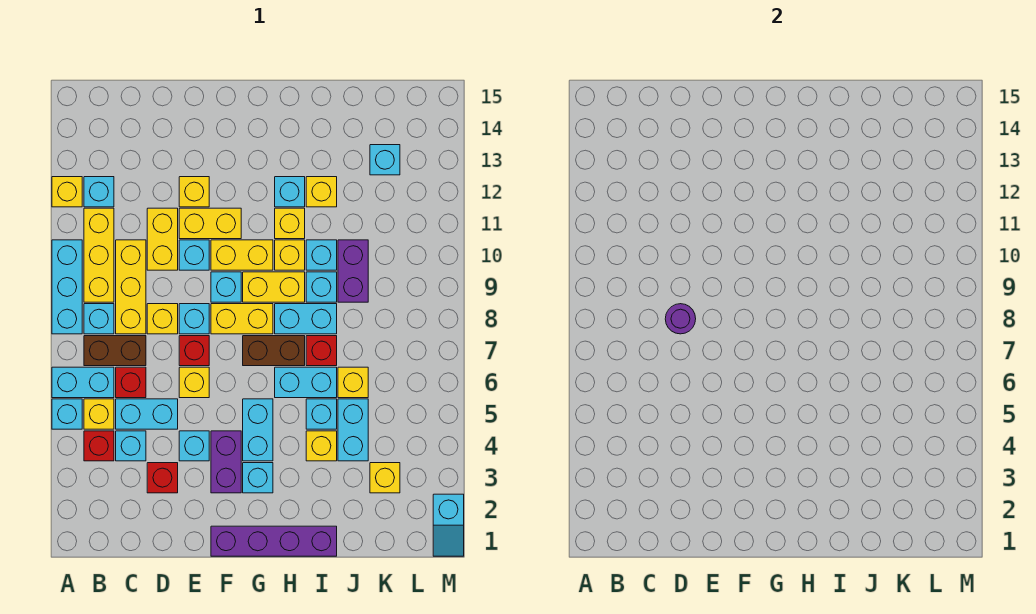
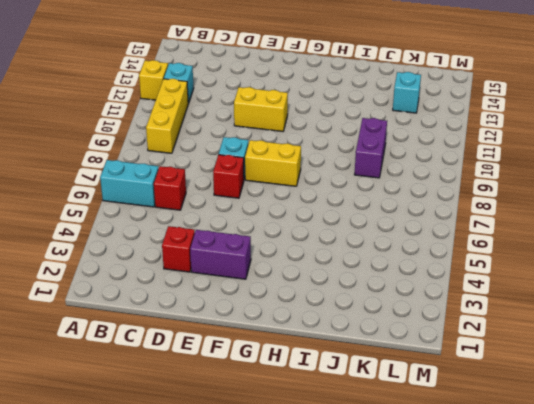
purple brick E3:F3 level 1 -> purple brick F3:F4 level 1
none -> cyan brick A5 level 1
none -> cyan brick A8:A10 level 1
none -> red brick B4 level 1
none -> yellow brick B5 level 1

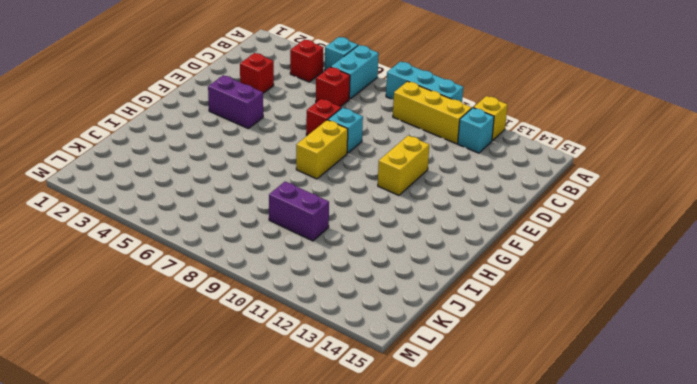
none -> yellow brick B5 level 1
none -> brown brick B7:C7 level 1
none -> cyan brick B8 level 1
none -> cyan brick C4 level 1

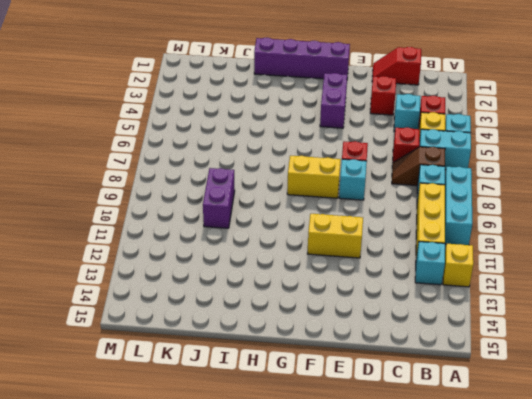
brown slope B7:C7 level 1 top B -> brown brick B7:C7 level 1
red slope C1:D1 level 1 top C -> none
none -> cyan brick C5:D5 level 1
none -> yellow brick C8:C10 level 1
none -> yellow brick D8 level 1
none -> yellow brick D10:D11 level 1

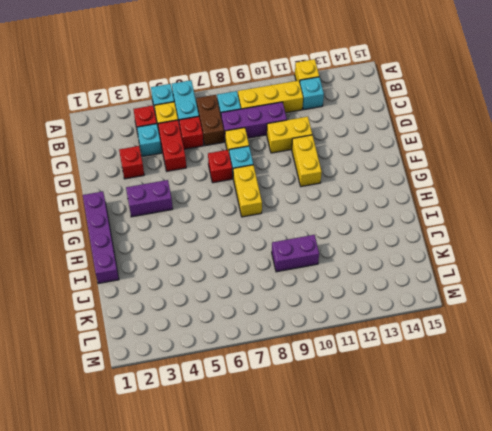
red brick C5:D5 level 1 -> cyan brick C5:D5 level 1
purple brick C8:C10 level 1 -> yellow brick C8:C10 level 1
none -> cyan brick A8:A10 level 1
none -> cyan brick E4 level 1
none -> yellow brick E6 level 1
none -> cyan brick E10 level 1

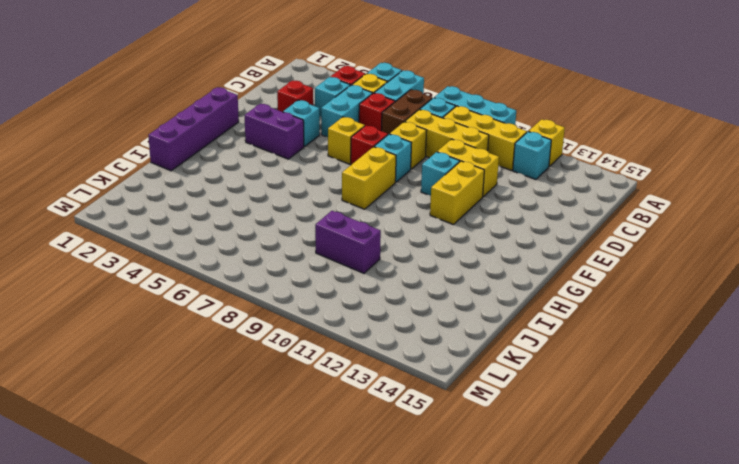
none -> yellow brick E12 level 1
none -> cyan brick F9 level 1
none -> yellow brick F10:G10 level 1
none -> cyan brick G3 level 1

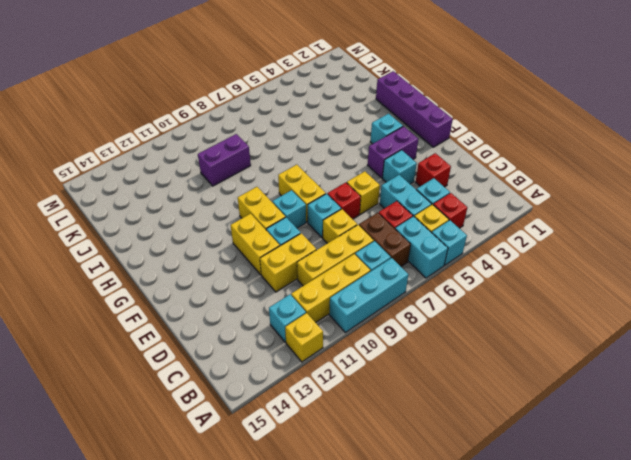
none -> yellow brick E12 level 1
none -> cyan brick G4:G5 level 1
none -> brown brick G7:H7 level 1
none -> yellow brick G9:H9 level 1

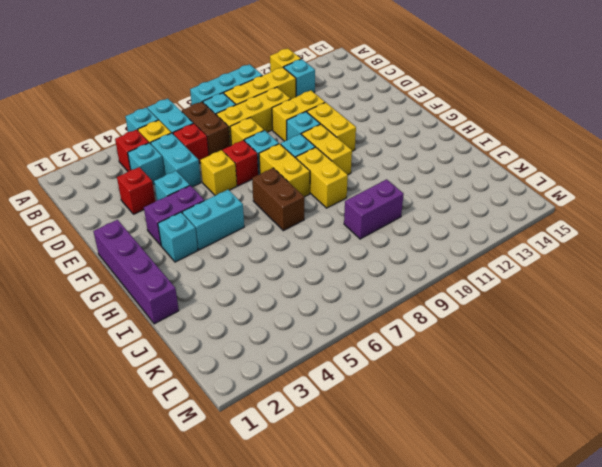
none -> yellow brick E12 level 1
none -> cyan brick H6:I6 level 1
none -> cyan brick H8:I8 level 1
none -> yellow brick H10 level 1

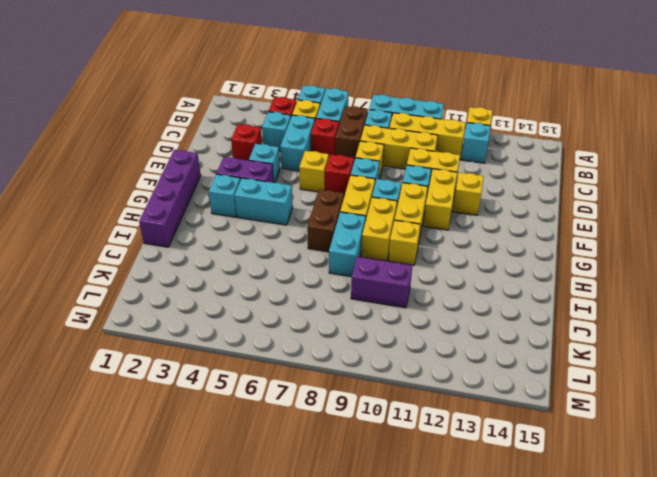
none -> cyan brick H6:I6 level 1
none -> yellow brick H11 level 1
none -> cyan brick H12 level 1
none -> yellow brick I4 level 1

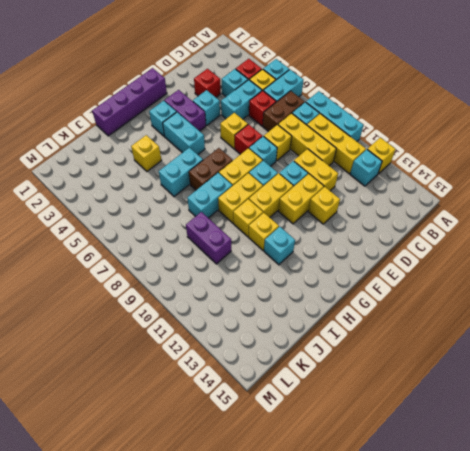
none -> cyan brick I5 level 1
none -> red brick I7 level 1
none -> cyan brick I9 level 1
none -> cyan brick I10 level 1

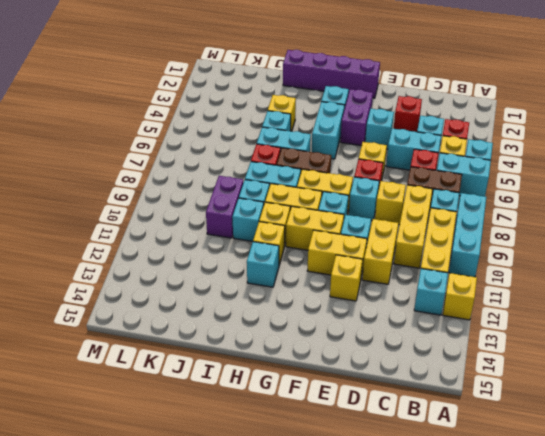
none -> yellow brick I12 level 1
none -> cyan brick J4:J5 level 1
none -> yellow brick J6 level 1
none -> yellow brick K3 level 1

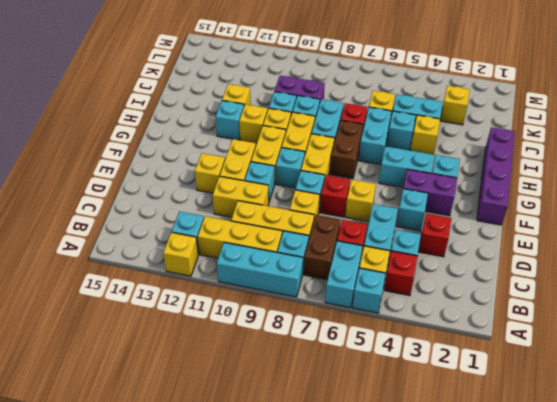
none -> cyan brick K13 level 1
none -> cyan slope M1:M2 level 1 top 2
none -> purple round brick D8 level 2

